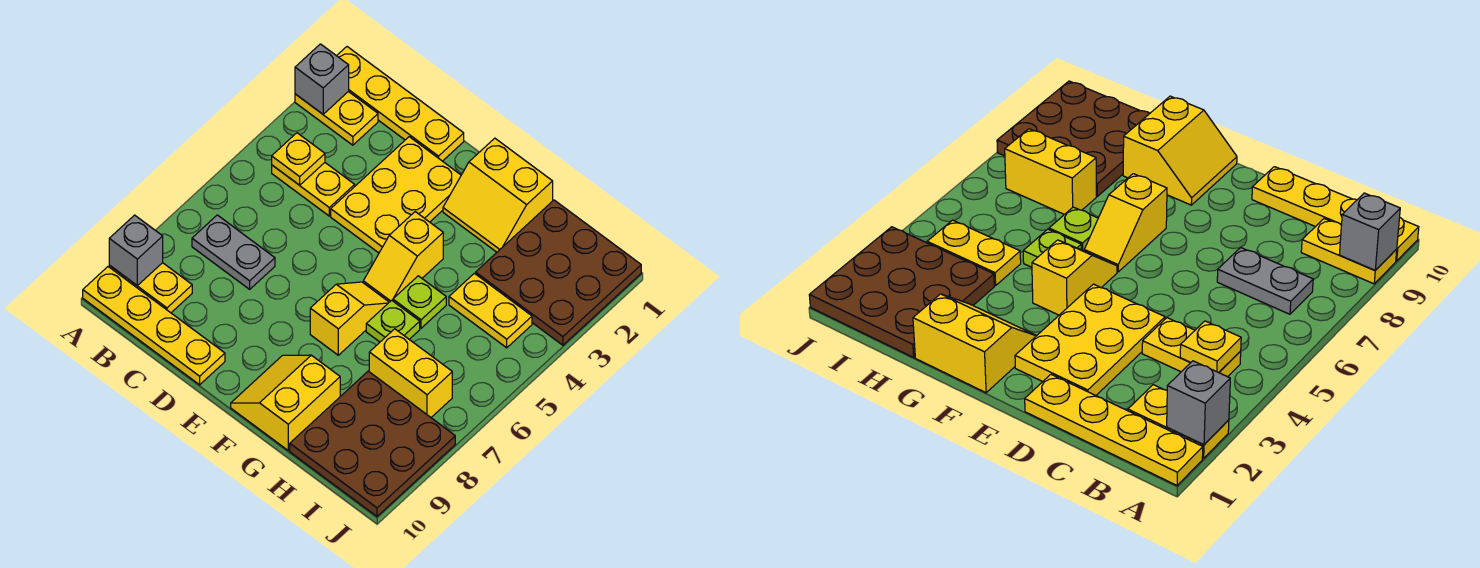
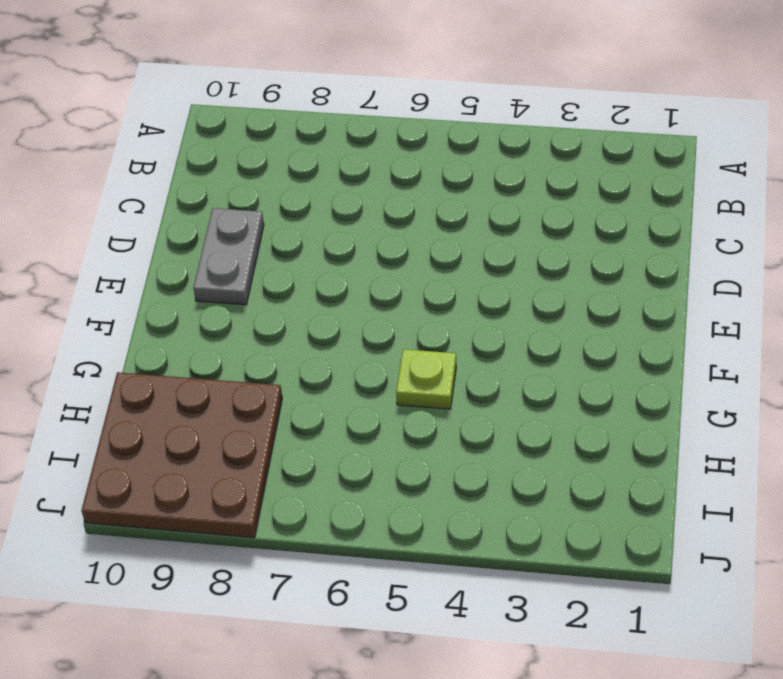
grey plate D9:E9 level 1 -> grey plate B7:C7 level 1
none -> yellow plate A1:D1 level 1
none -> yellow plate A2:B2 level 1
none -> yellow plate A9:B9 level 1

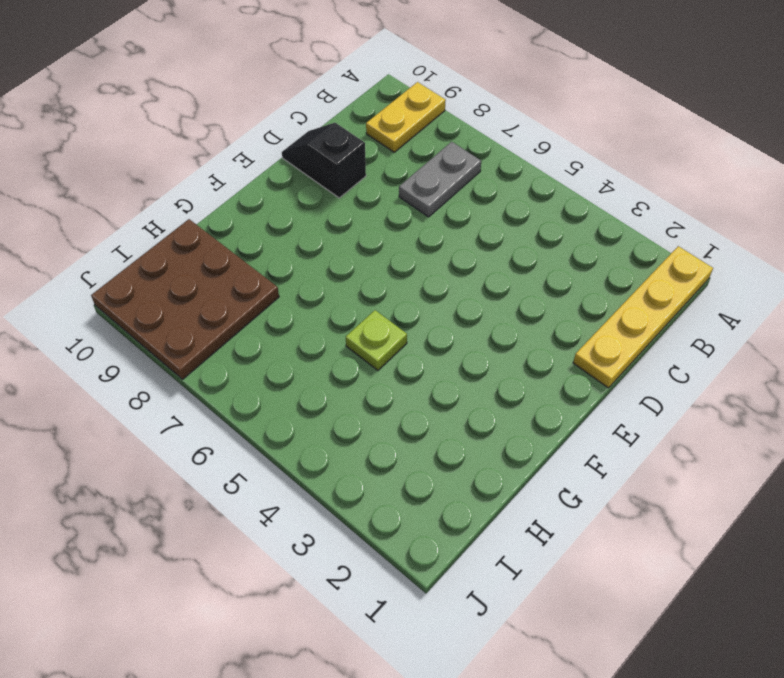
black slope D9:D10 level 1 top 9 -> yellow plate A10:D10 level 1
none -> yellow plate A2:B2 level 1
none -> yellow plate B4:C4 level 1
none -> yellow plate D2:E4 level 1

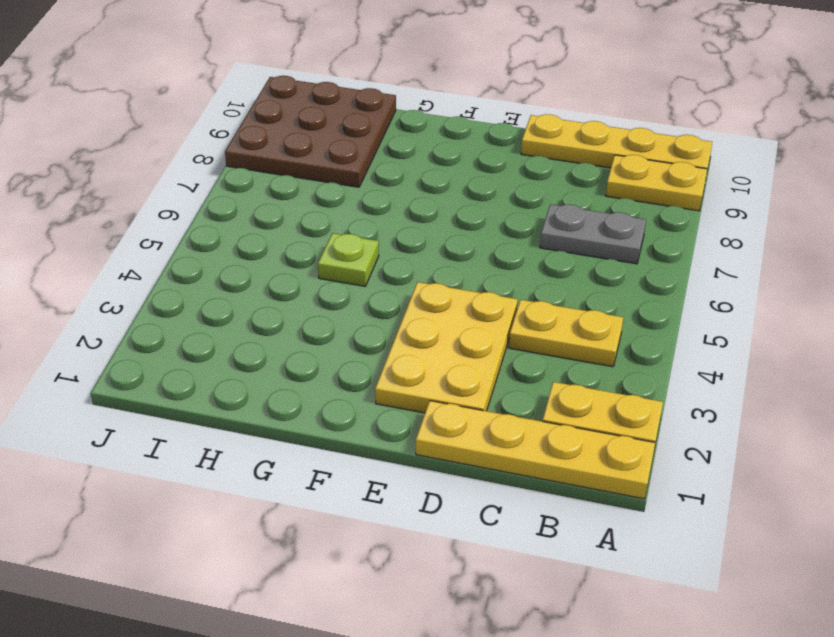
none -> yellow slope F1:G2 level 1 top 1
none -> yellow slope F4:F5 level 1 top 4
none -> yellow slope F6:F7 level 1 top 7

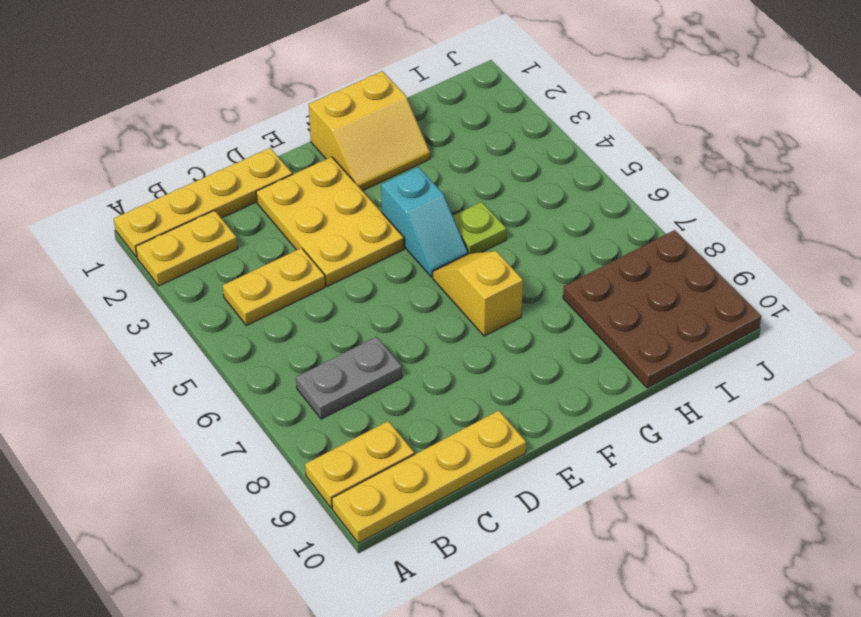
cyan slope F4:F5 level 1 top 4 -> yellow slope F4:F5 level 1 top 4
none -> yellow slope F9:G10 level 1 top G
none -> lime plate G6 level 1
none -> brown plate H1:J3 level 1

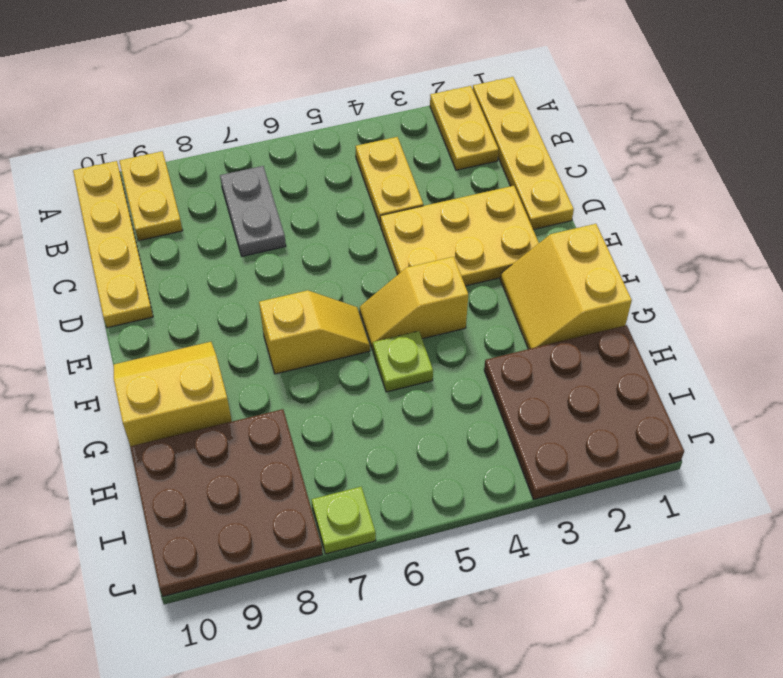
lime plate J7 level 1 -> lime plate G6 level 1
none -> yellow plate H4:I4 level 1
none -> yellow brick H7:I7 level 1
none -> grey brick A2 level 2

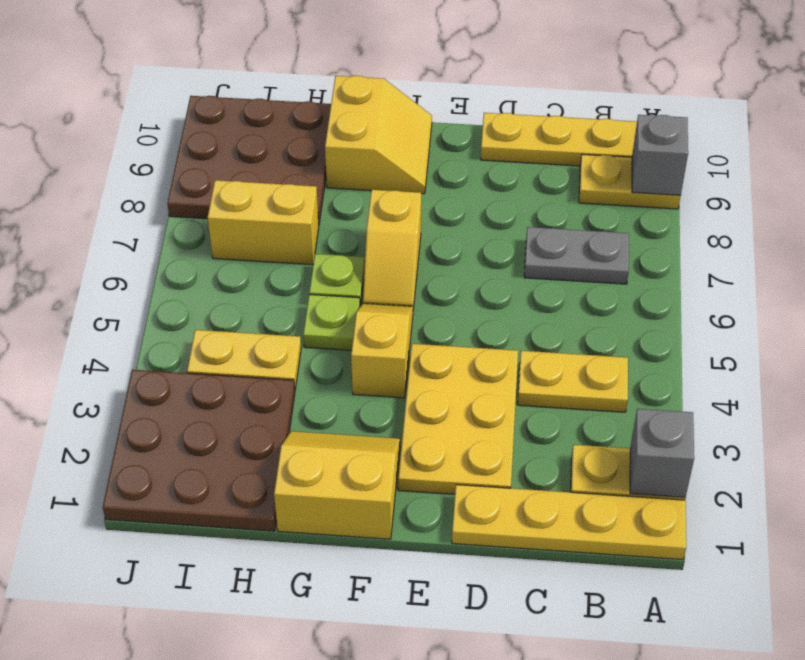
none -> yellow plate B4 level 2

